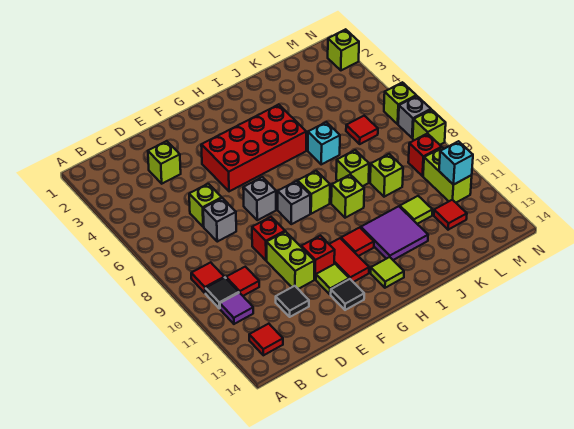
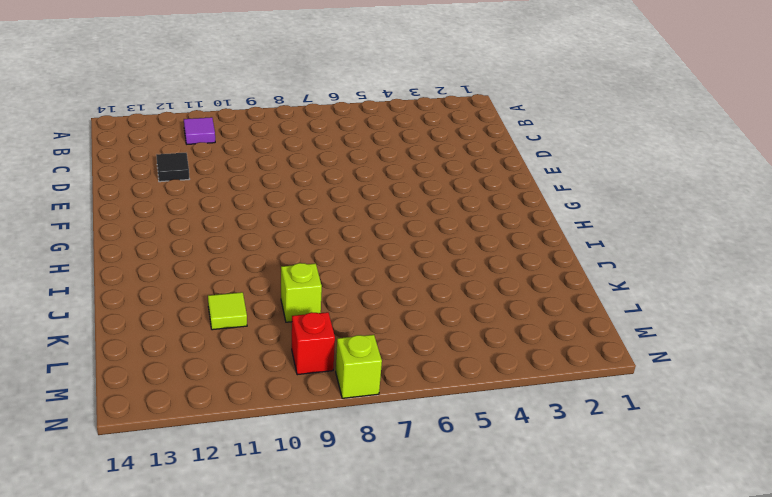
none -> red tile B9 level 1
none -> black tile B10 level 1
none -> red tile B13 level 1
none -> red tile C10 level 1

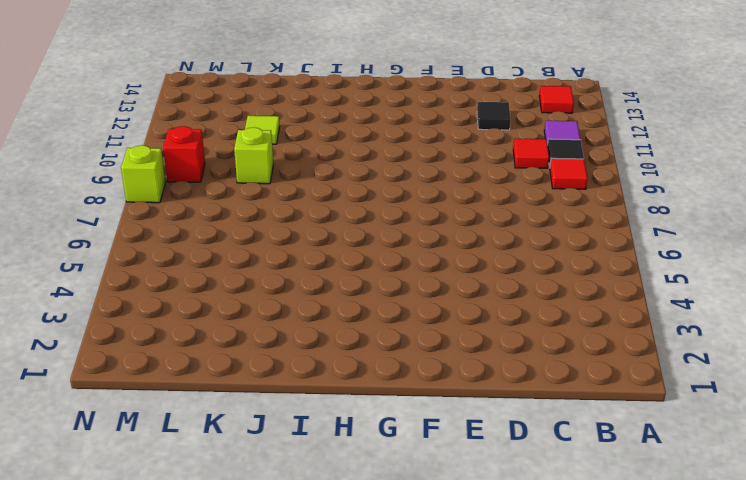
none -> lime brick D3 level 1
none -> lime brick D6 level 1
none -> grey brick D7 level 1
none -> red brick E9 level 1

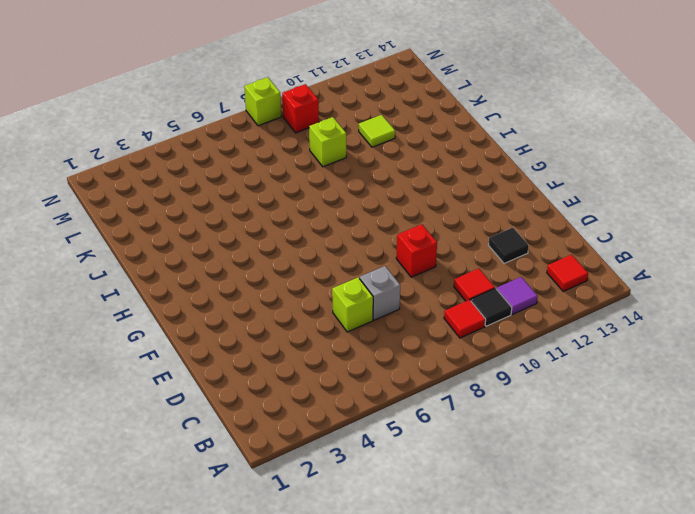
none -> lime brick D3 level 1
none -> lime brick E10:E11 level 1
none -> red brick F4:I5 level 1
none -> grey brick F7 level 1

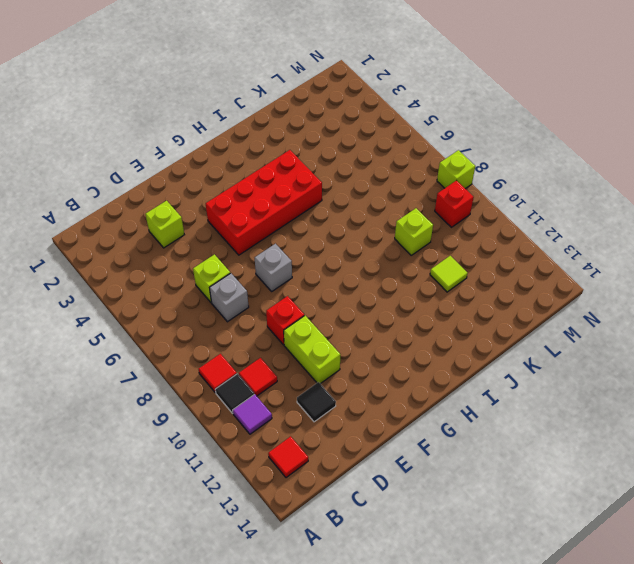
none -> red brick F11 level 1
none -> lime tile F12 level 1
none -> black tile F13 level 1
none -> grey brick G8 level 1

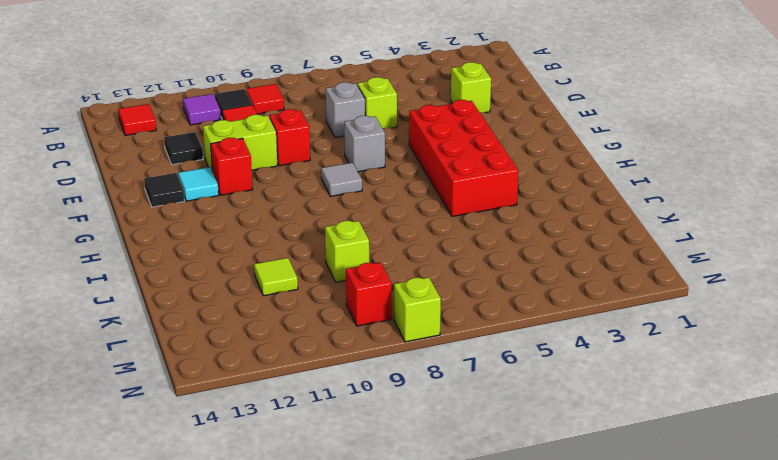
cyan tile F12 level 1 -> lime tile F12 level 1
grey tile G8 level 1 -> grey brick G8 level 1
none -> red tile G11:G12 level 1
none -> lime brick H8 level 1
none -> red tile H11 level 1
none -> lime tile H13 level 1

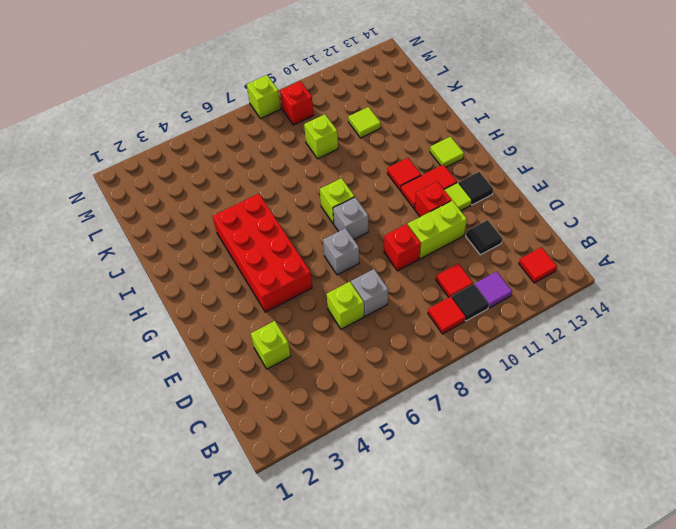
none -> lime brick I9 level 1
none -> purple tile I11:J12 level 1
none -> cyan brick J6 level 1
none -> lime brick J8 level 1

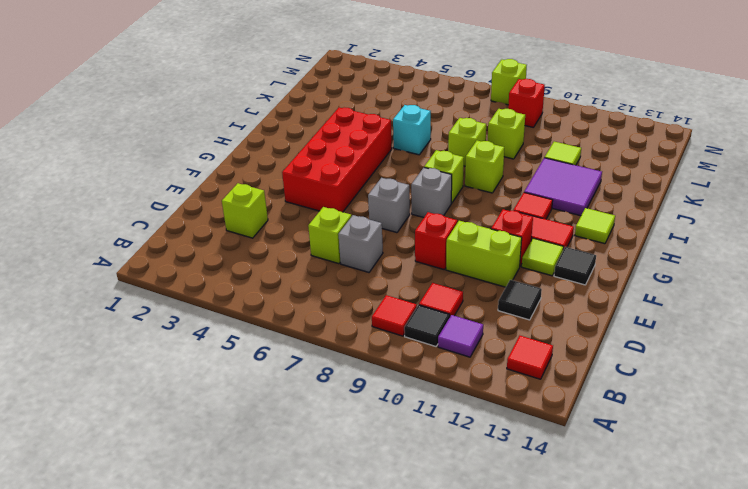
none -> red tile L6 level 1
none -> red tile L12 level 1
none -> lime brick M10:M11 level 1
none -> lime brick N2 level 1

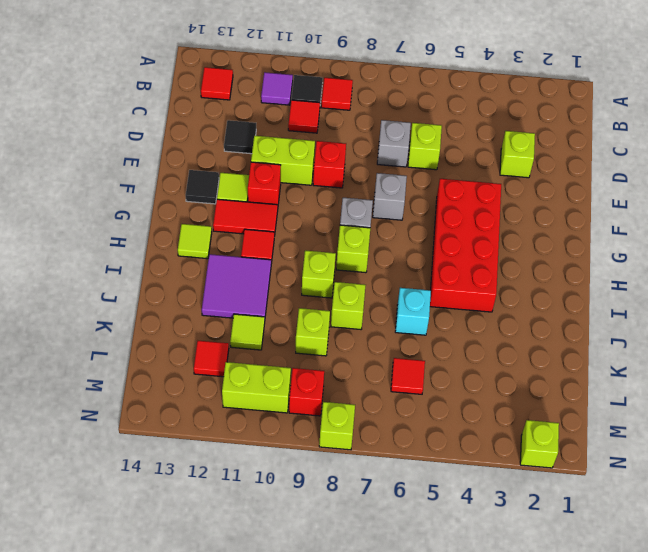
none -> lime brick N6 level 1
none -> grey brick N7 level 1
none -> cyan brick M11 level 2

